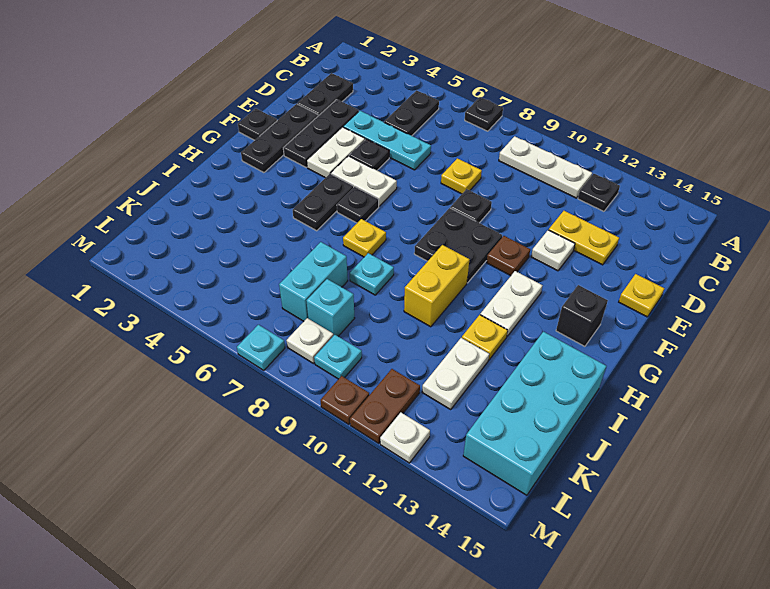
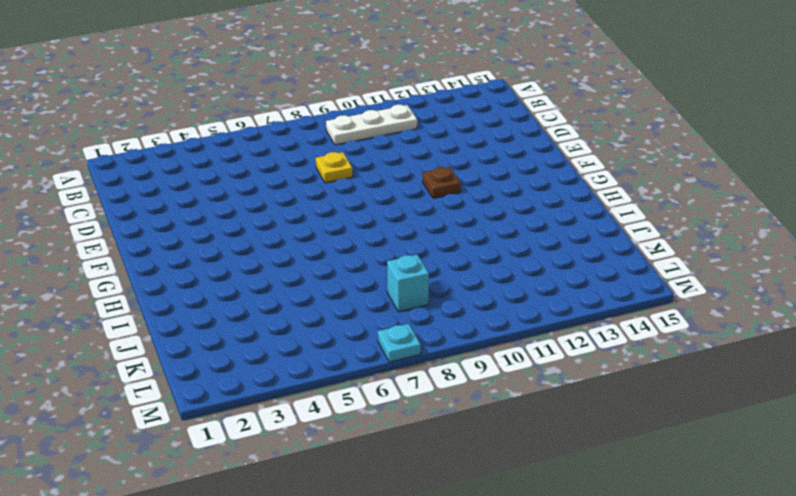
none -> black plate A7 level 1
none -> black plate B5:C5 level 1
none -> black plate B12 level 1
none -> black plate C2:D2 level 1

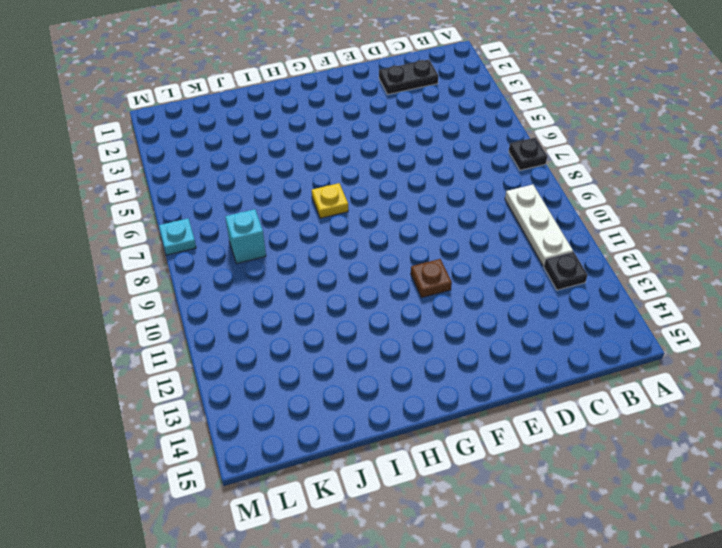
none -> black plate B5:C5 level 1
none -> black plate D3:F3 level 1
none -> cyan plate D4:D6 level 1
none -> yellow plate D8 level 1

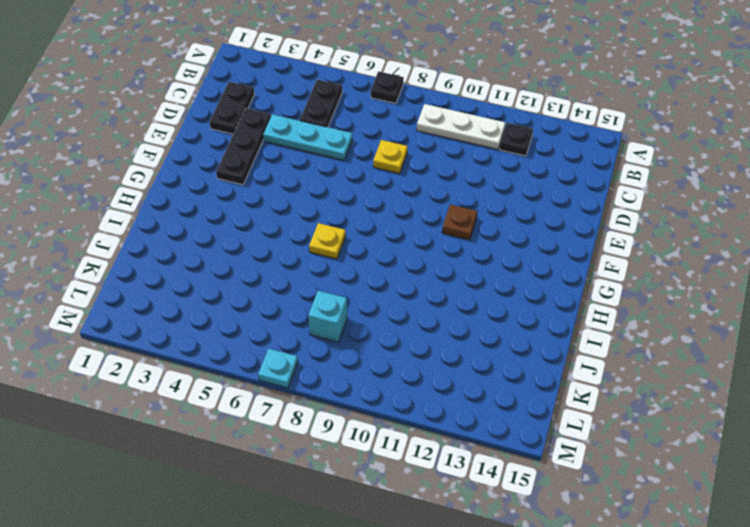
none -> yellow plate D12:D13 level 1
none -> black plate E2:G2 level 1
none -> white plate E4:F4 level 1
none -> black plate E5 level 1

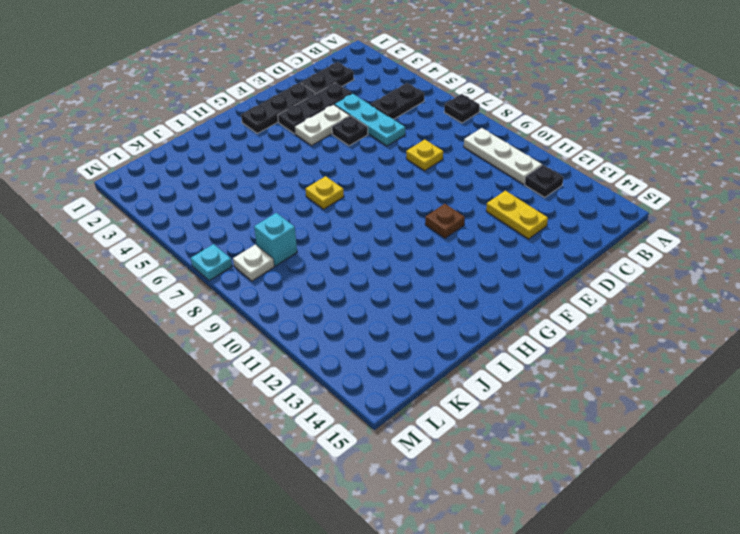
none -> black plate E9 level 1
none -> white plate E12 level 1
none -> yellow plate E15 level 1
none -> black plate F1 level 1

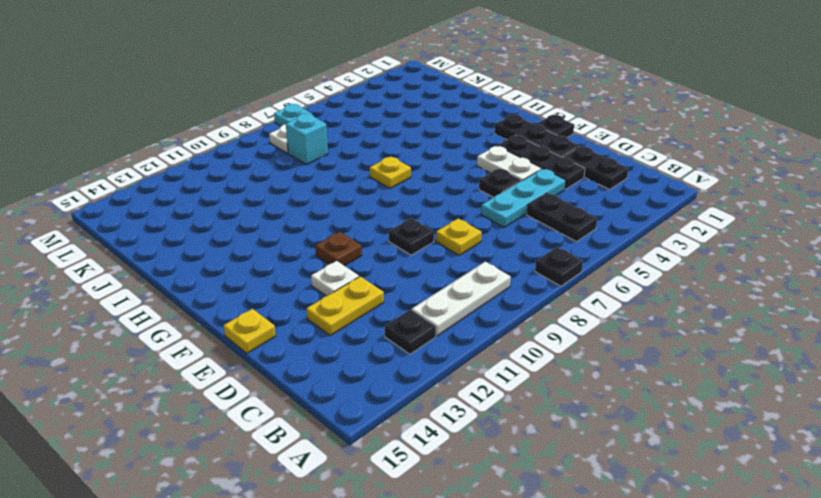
none -> white plate F5:F6 level 1
none -> black plate F9:G10 level 1
none -> black plate G5:H5 level 1
none -> black plate G6 level 1

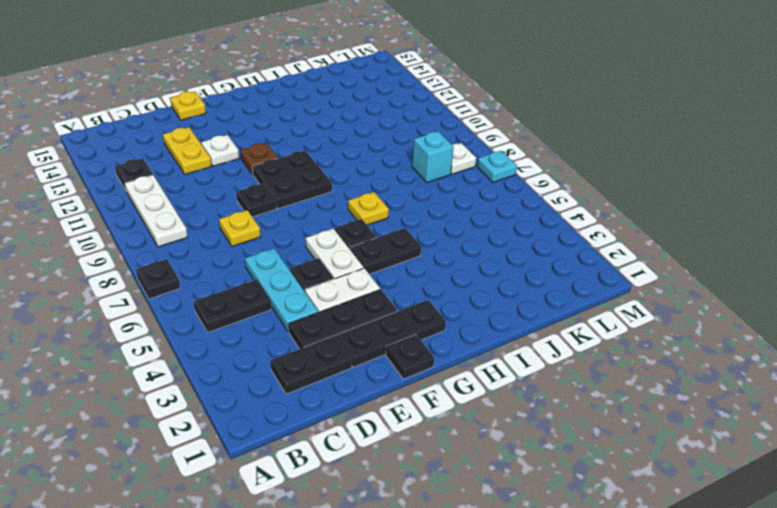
none -> white plate G12:H12 level 1
none -> black brick G14 level 1
none -> yellow brick H10:I10 level 1
none -> cyan plate I8 level 1

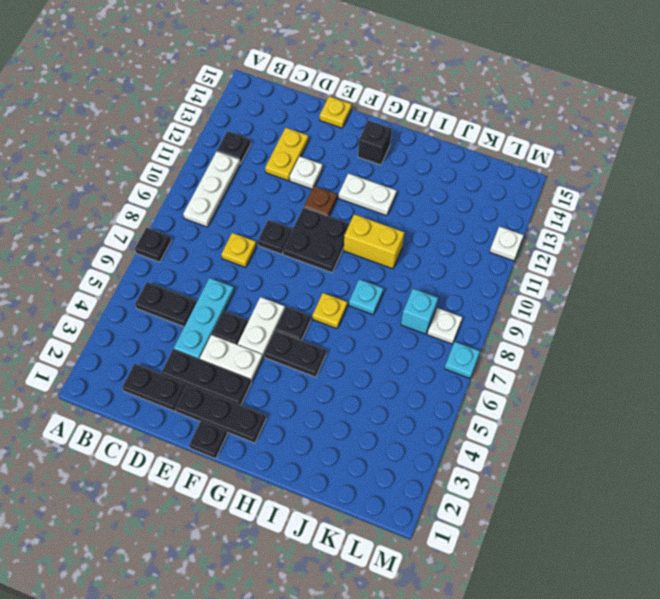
none -> yellow plate I12 level 1
none -> cyan brick I14:L15 level 1
none -> cyan brick J7:K7 level 1
none -> white plate J12:K12 level 1

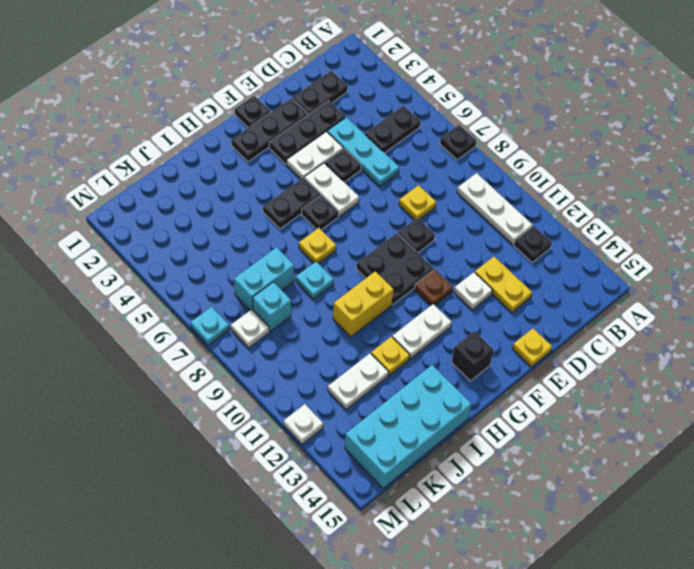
none -> cyan plate L9 level 1
none -> brown plate L11:M11 level 1
none -> brown plate M10 level 1

